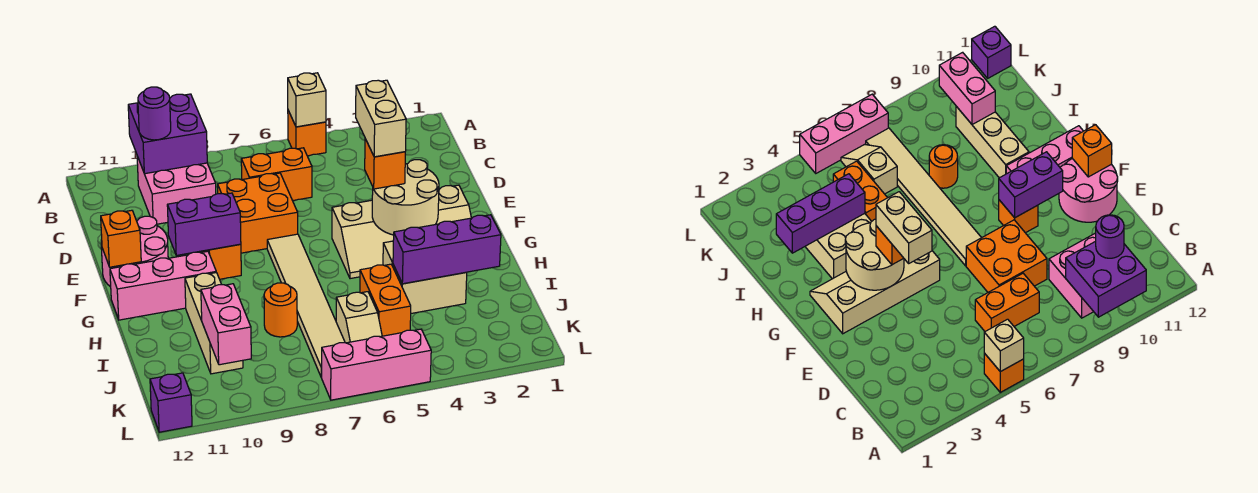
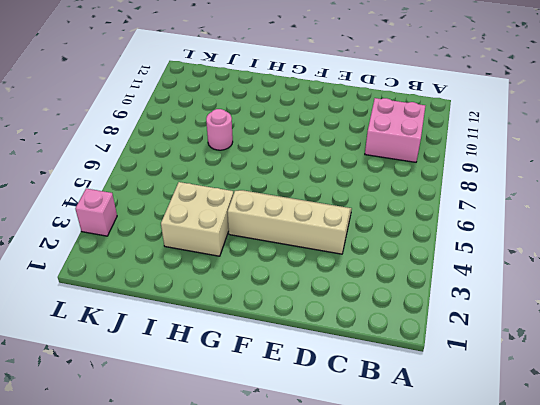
tan slope D4:G5 level 1 top 4 -> tan slope F2:G5 level 1 top F
pink round brick I8 level 1 -> orange round brick I8 level 1
pink brick L3 level 1 -> none
none -> orange brick A5 level 1
none -> orange brick C6:C7 level 1
none -> orange brick D7:E8 level 1

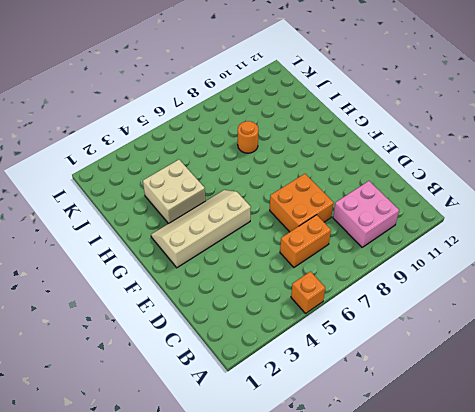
none -> pink round brick E11:F12 level 1
none -> tan tile F7:K7 level 1
none -> orange brick F9 level 1

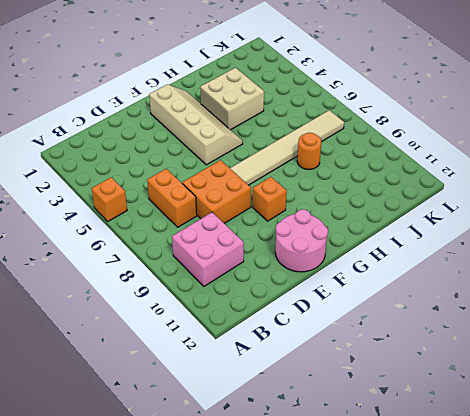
none -> pink brick G10:G12 level 1
none -> tan brick H10:J10 level 1
none -> orange brick I5:J5 level 1

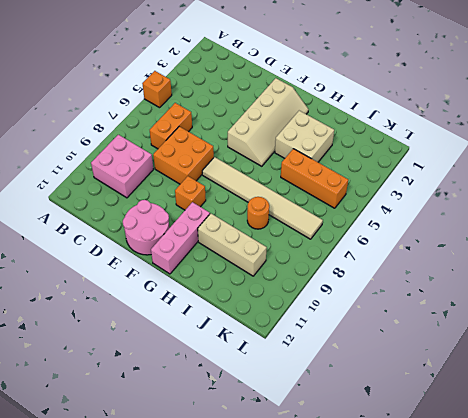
orange brick I5:K5 level 1 -> orange brick I5:J5 level 1
none -> tan slope J6:K6 level 1 top J
none -> pink brick L5:L7 level 1
none -> purple brick L12 level 1

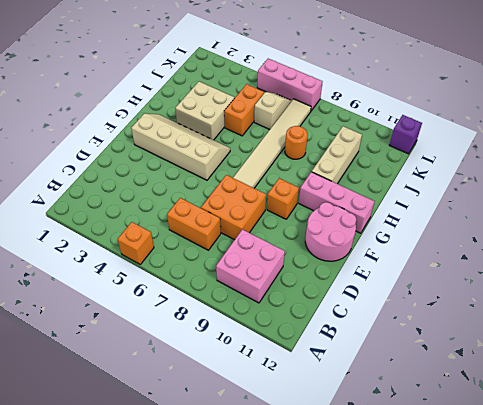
none -> tan brick A5 level 2
none -> purple brick A9:B10 level 2
none -> tan round brick F3:G4 level 2

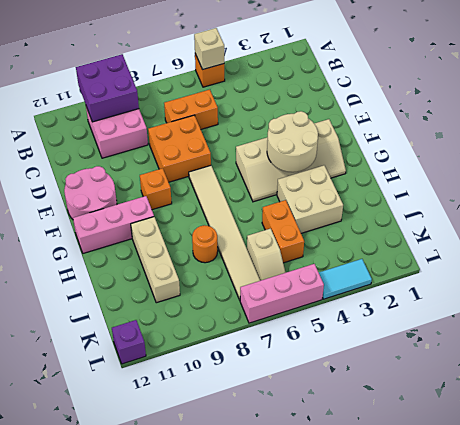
cyan tile L3:L4 level 1 -> none
none -> purple brick F9:F10 level 2
none -> orange brick F12 level 2
none -> purple brick I2:I4 level 2

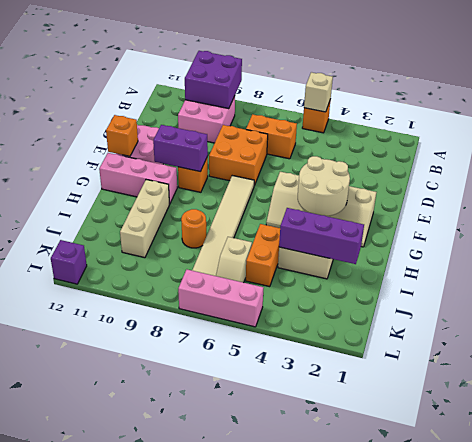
none -> pink brick J10:K10 level 2
none -> purple round brick B10 level 3
none -> orange brick F4 level 3

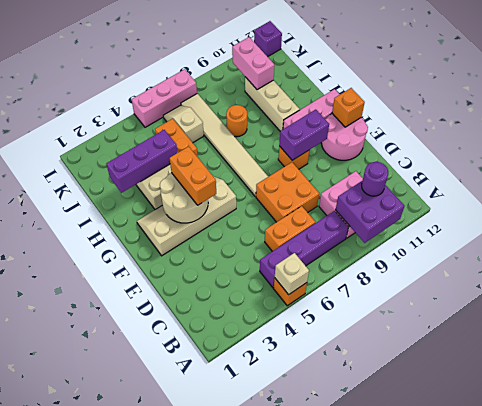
purple brick B5:B8 level 1 -> none
orange brick F4:G4 level 3 -> orange brick F4 level 3
none -> tan brick E4:F4 level 4

